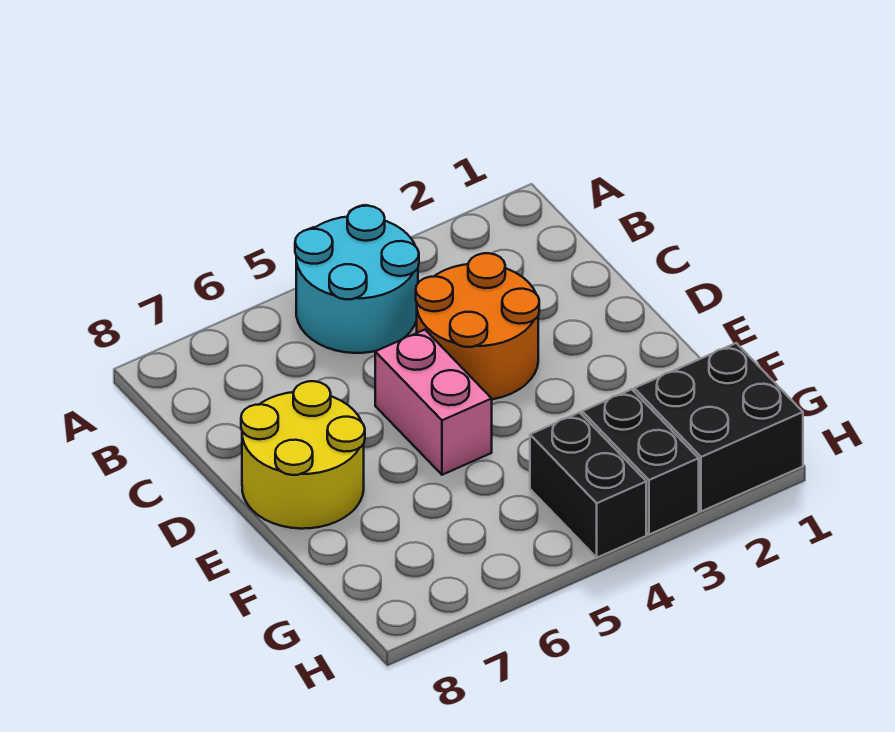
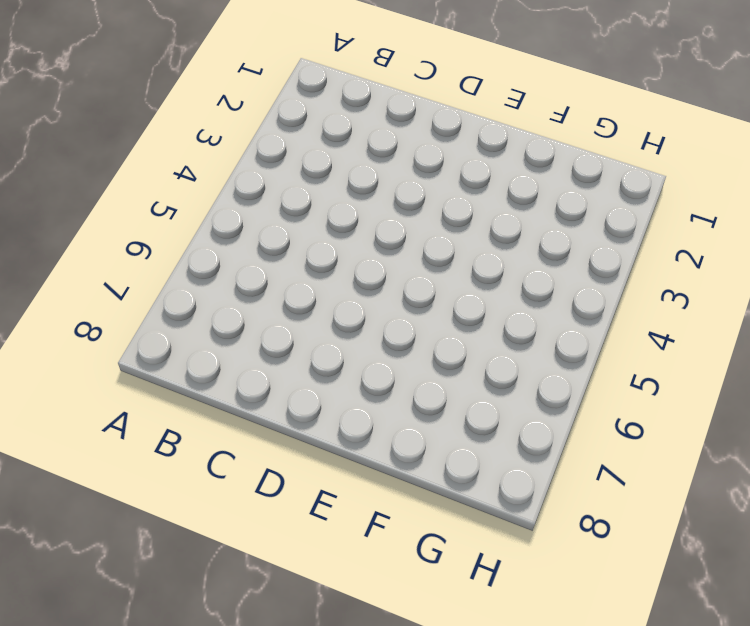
none -> cyan round brick A4:B5 level 1
none -> orange round brick C3:D4 level 1

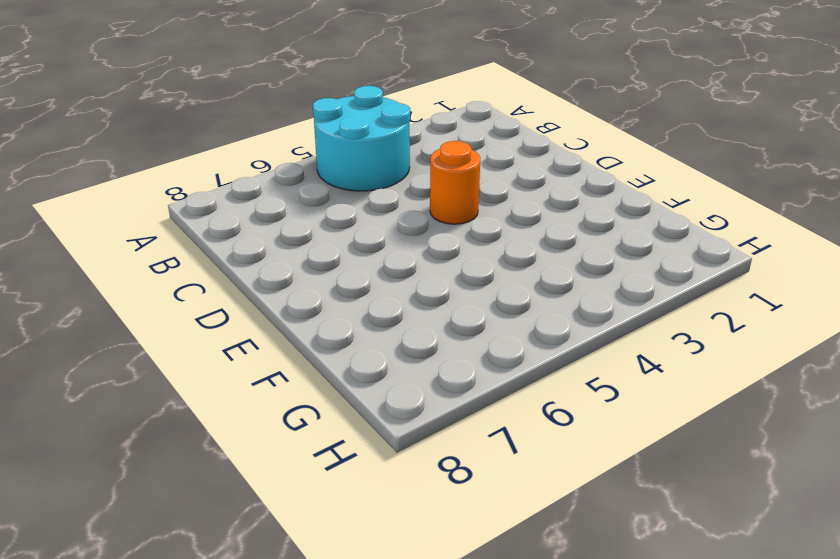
orange round brick D4 level 1 -> orange round brick C3:D4 level 1
none -> pink brick D5:E5 level 1
none -> yellow round brick D7:E8 level 1

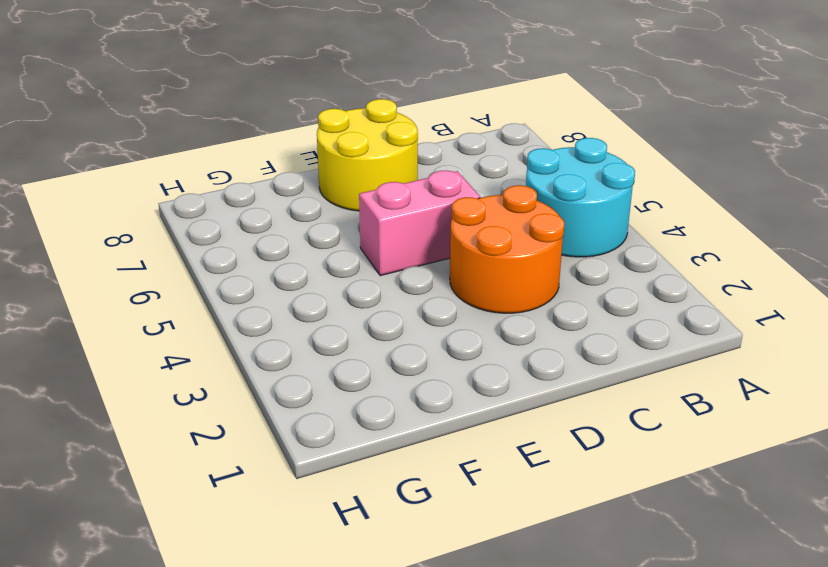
none -> black brick G1:H2 level 1
none -> black brick G3:H3 level 1

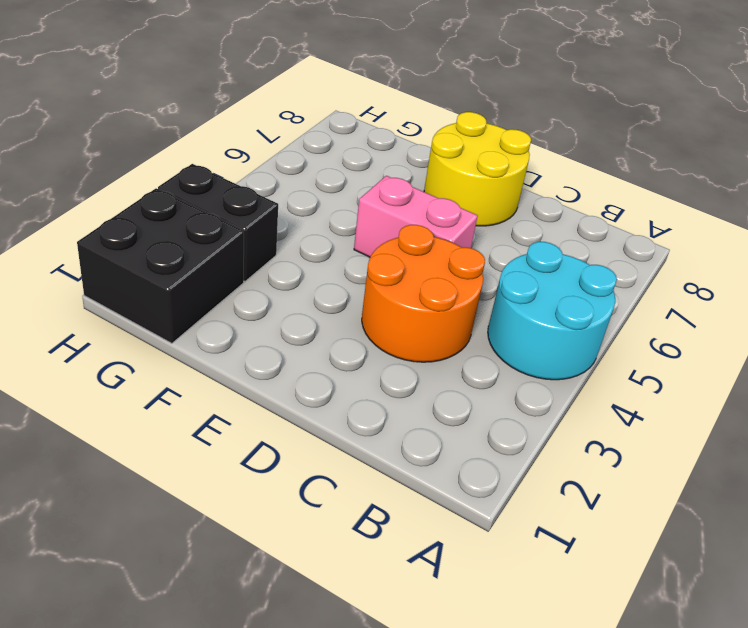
none -> black brick G4:H4 level 1

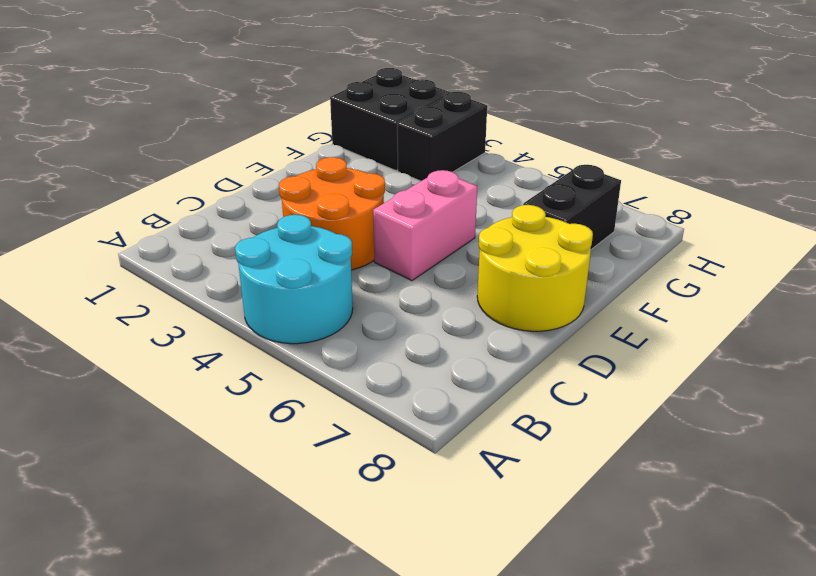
black brick F7:G7 level 1 -> black brick G4:H4 level 1

